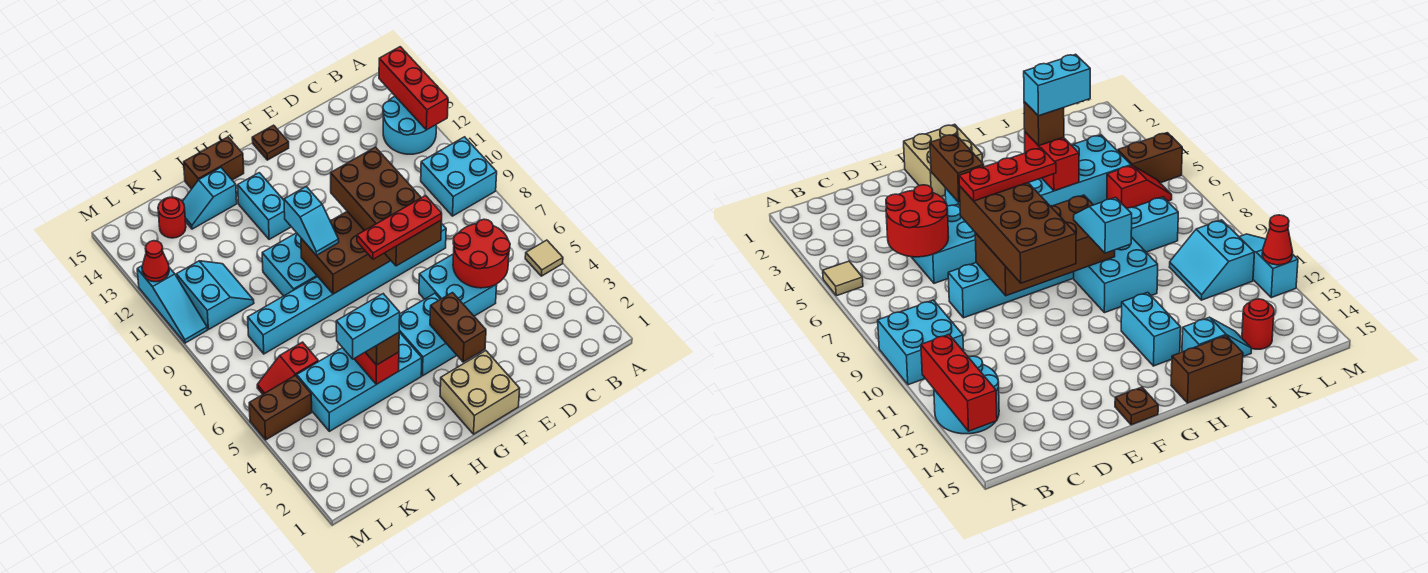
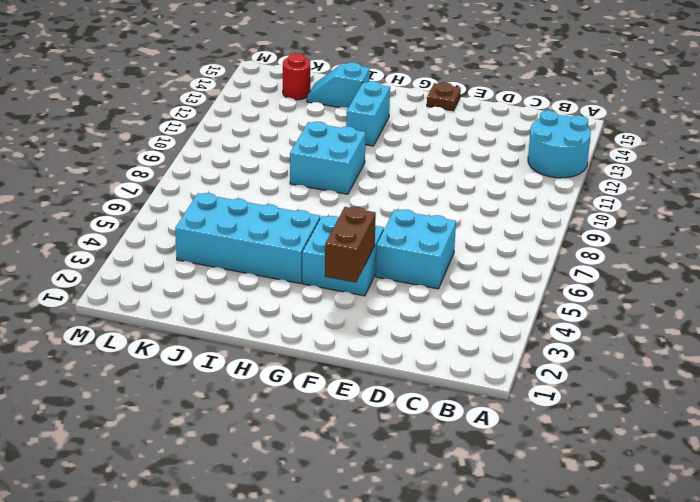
none -> tan tile A5 level 1
none -> cyan brick A9:B10 level 1
none -> cyan brick D8:K8 level 1

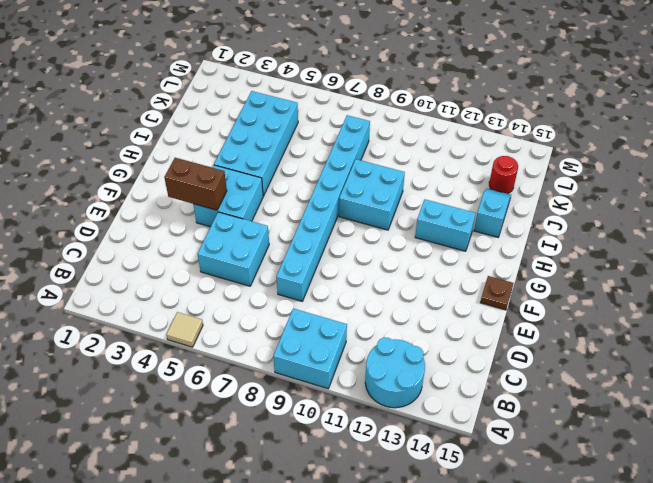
none -> tan brick F1:G2 level 1
none -> brown brick H15:I15 level 1
none -> red slope K6:L6 level 1 top K

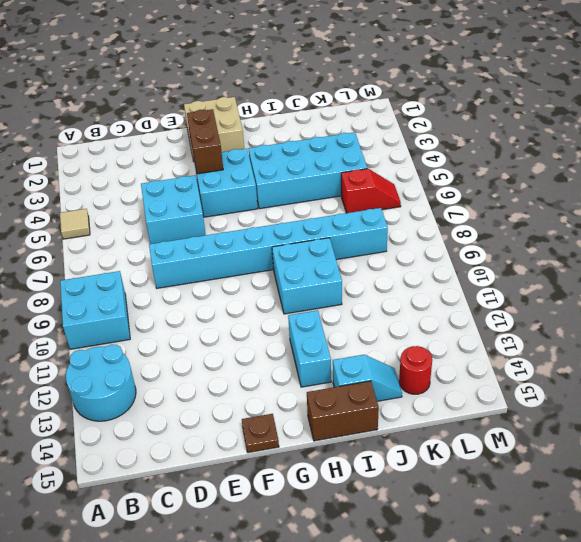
none -> cyan slope K10:L11 level 1 top L
none -> brown brick L5:M5 level 1
none -> cyan slope M10:M12 level 1 top 12

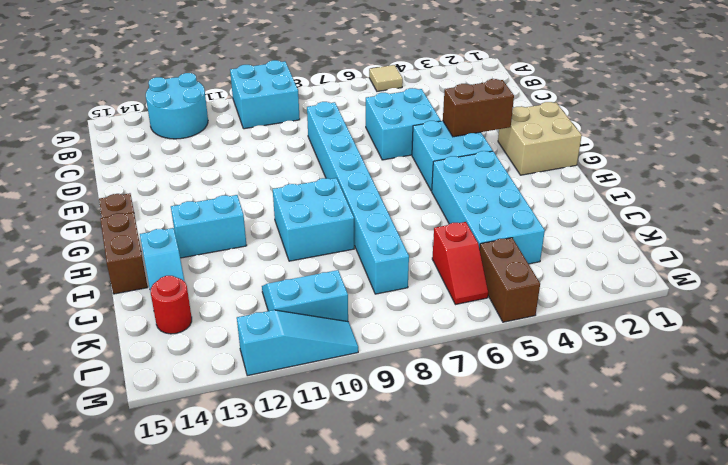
none -> red brick A12:A14 level 2
none -> red round brick C5:D6 level 2
none -> brown brick E8:H9 level 2

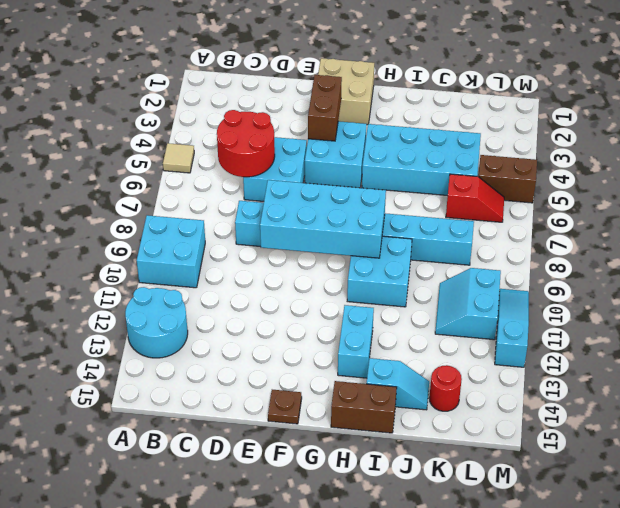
cyan brick E8:H9 level 2 -> brown brick E8:H9 level 2
none -> red brick A12:A14 level 2
none -> red brick I4:I5 level 2
none -> red cone M12 level 2

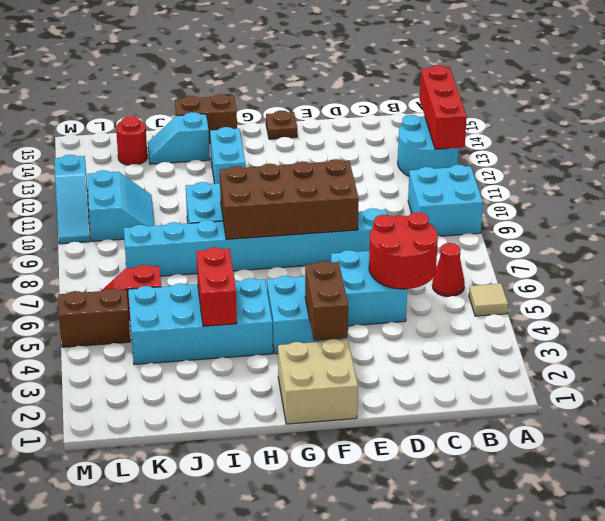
red cone B6 level 1 -> red cone M12 level 2
none -> brown brick E7:F10 level 3
none -> cyan slope H9:H10 level 3 top 10
none -> brown brick I4 level 3

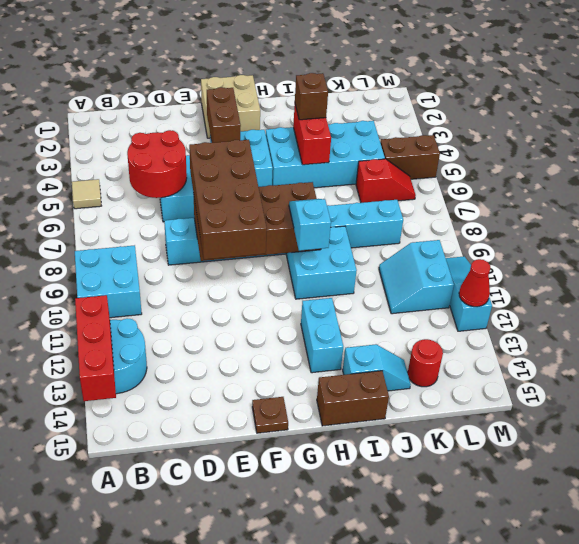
none -> red plate E7:G7 level 4
none -> cyan brick I4:J4 level 4

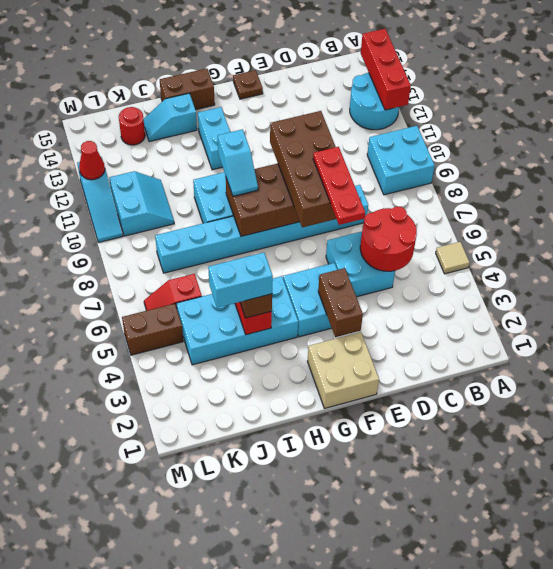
red plate E6:E8 level 4 -> red plate E7:G7 level 4

